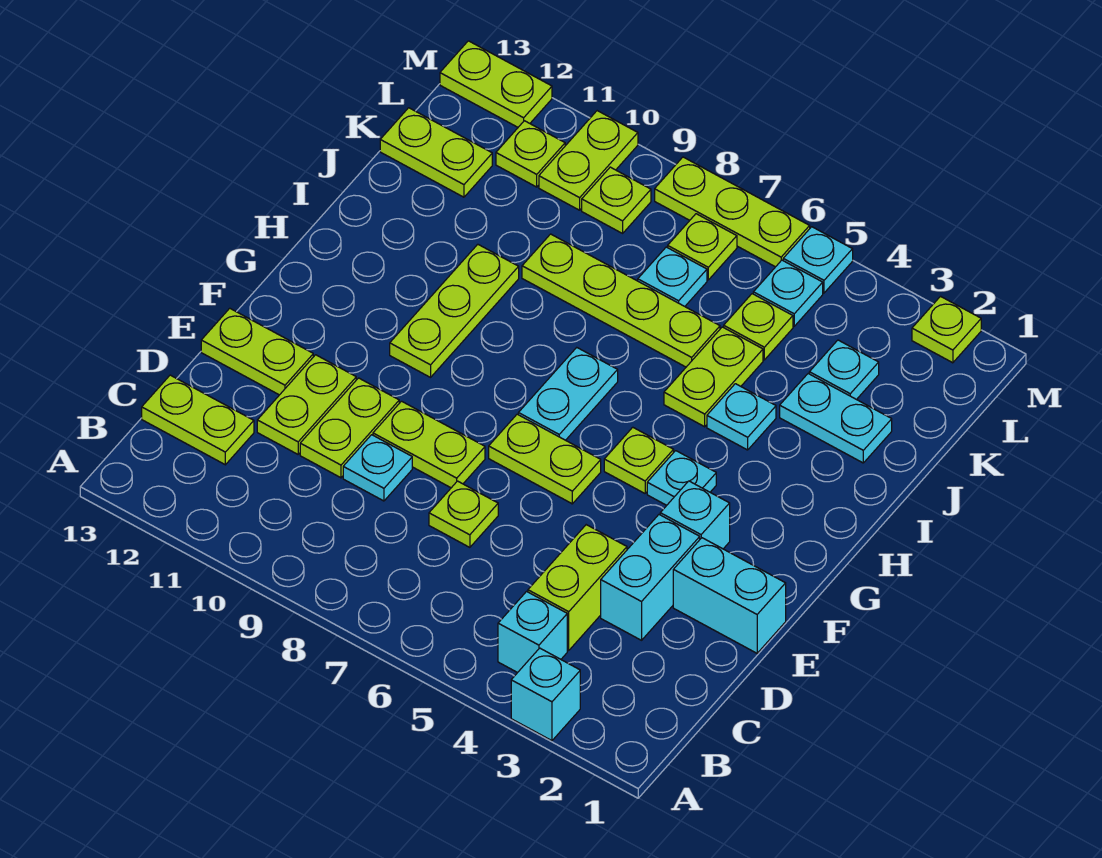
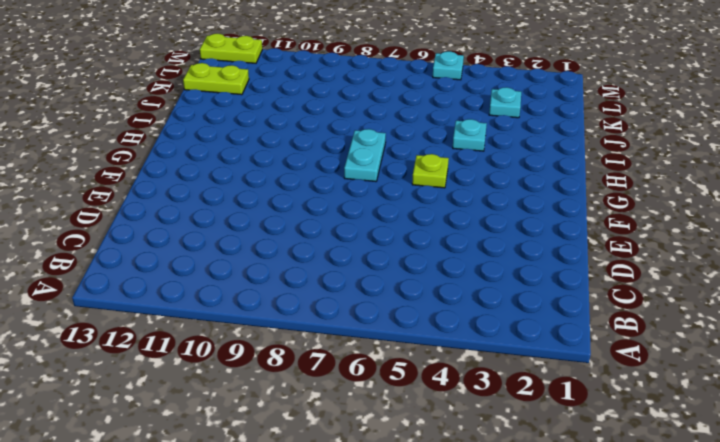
none -> cyan brick A3 level 1
none -> cyan brick B4 level 1
none -> lime brick C4:D4 level 1
none -> lime plate C12:C13 level 1

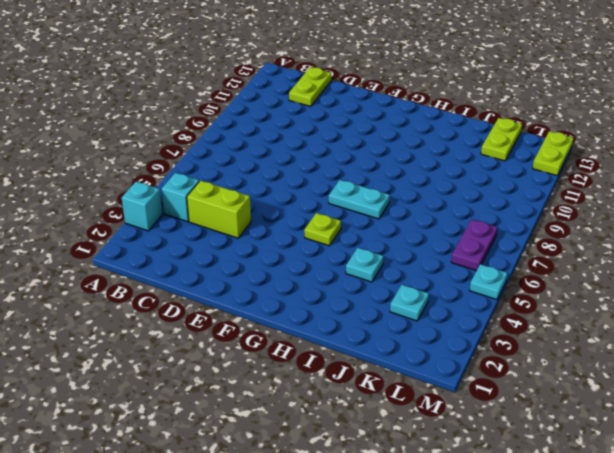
purple plate L6:L7 level 1 -> lime plate L7 level 1
none -> cyan brick D3:E3 level 1
none -> lime plate D7 level 1
none -> cyan plate D9 level 1
none -> lime plate D10:E10 level 1

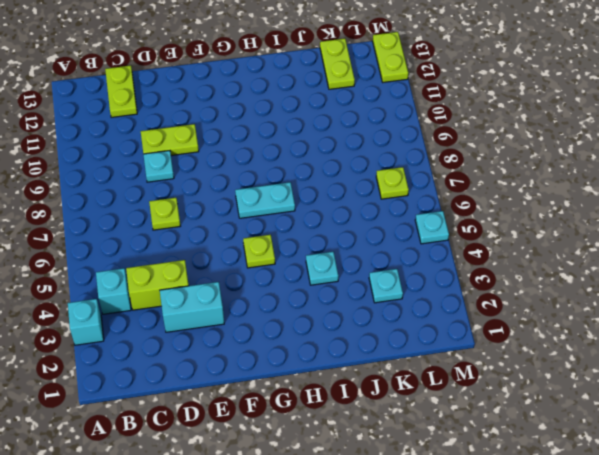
none -> lime plate D11:E11 level 1
none -> cyan brick E1:E2 level 1
none -> lime plate E8:E9 level 1
none -> lime plate E12:E13 level 1

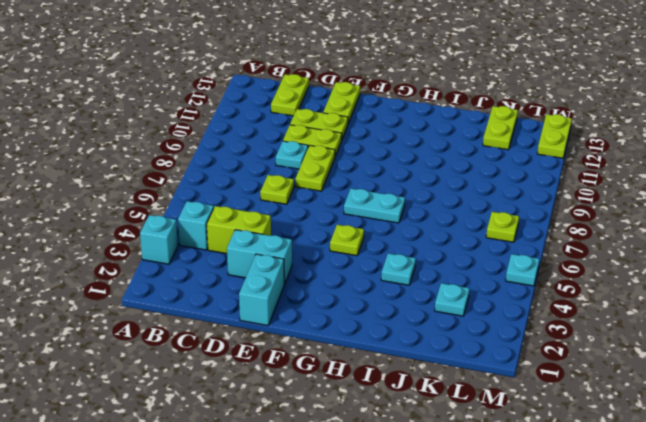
none -> cyan brick F3 level 1
none -> lime plate F6:F7 level 1
none -> cyan plate G4 level 1
none -> lime plate G10:I10 level 1

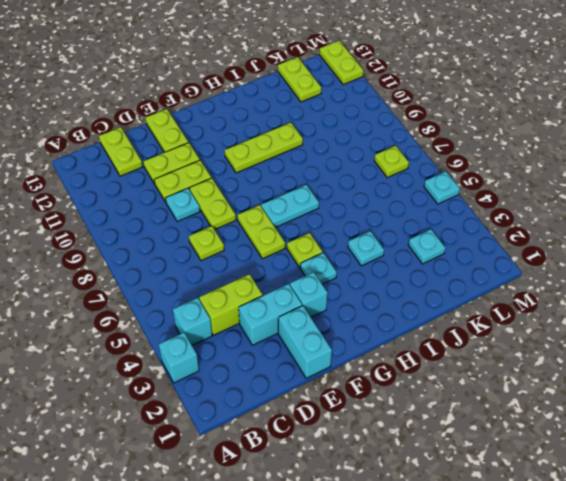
none -> lime plate I5:J5 level 1
none -> cyan plate J2:J3 level 1
none -> lime plate J6:J9 level 1
none -> lime plate K5 level 1

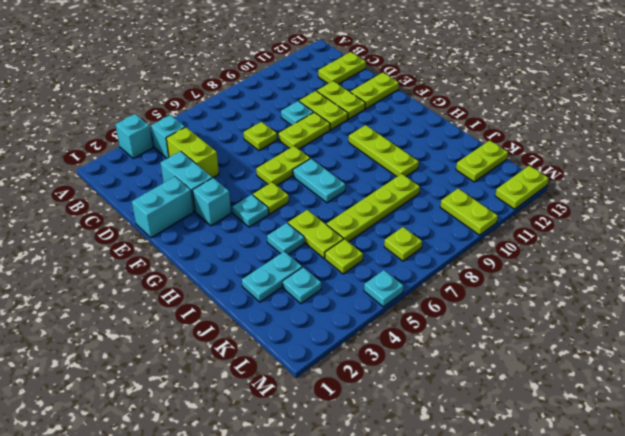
none -> cyan plate K7 level 1
none -> cyan plate L5 level 1
none -> lime plate L9 level 1
none -> lime plate L11 level 1

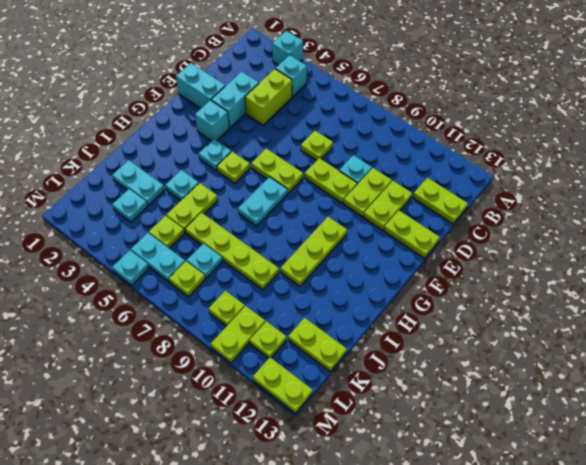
cyan plate L5:L6 level 1 -> cyan plate L5 level 1
none -> lime plate M2 level 1
none -> lime plate M6:M8 level 1

